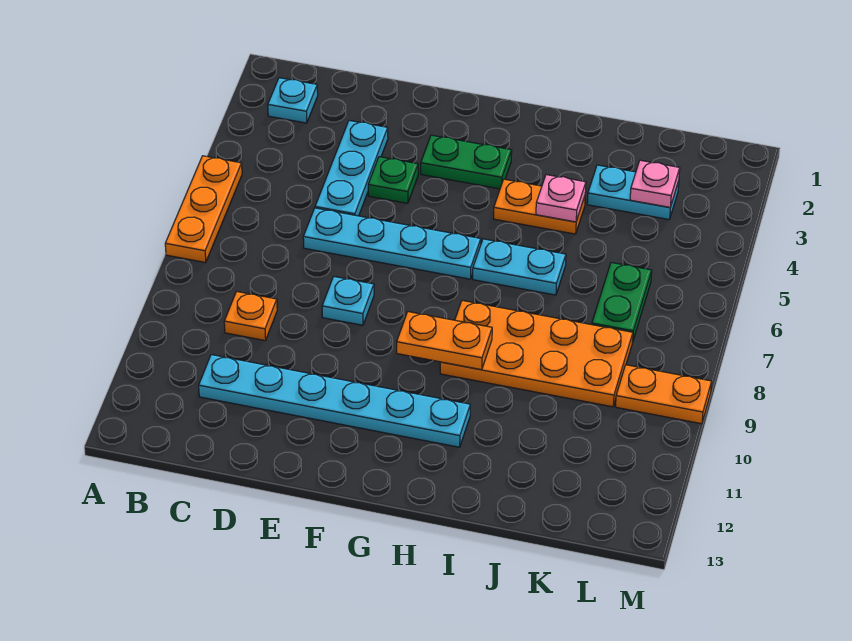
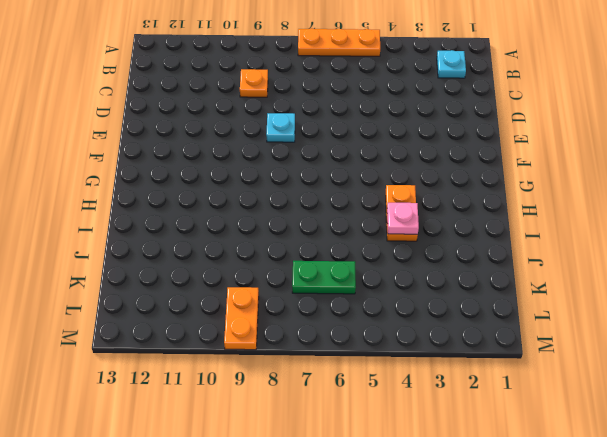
none -> cyan plate C11:H11 level 1
none -> cyan plate D3:D5 level 1
none -> cyan plate D6:G6 level 1

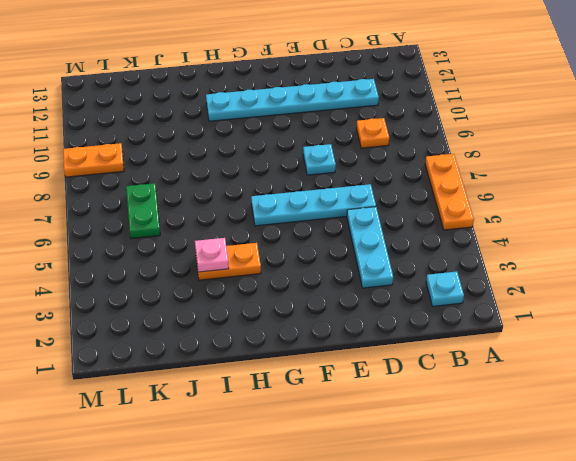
none -> green plate E4 level 1
none -> green plate F3:G3 level 1
none -> cyan plate H6:I6 level 1

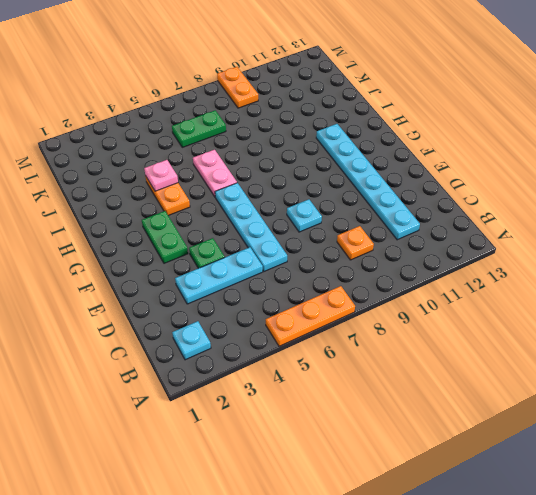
pink plate H6:I6 level 1 -> cyan plate H6:I6 level 1
none -> orange plate H8:K9 level 1
none -> cyan plate J3:K3 level 1
none -> orange plate G9:H9 level 2

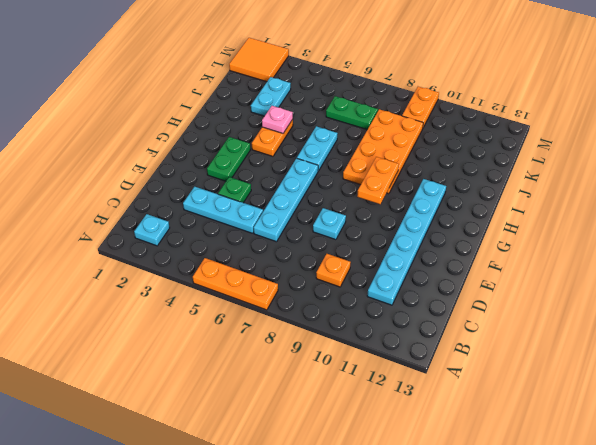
orange tile L1:M2 level 1 -> none
none -> pink plate K3 level 2

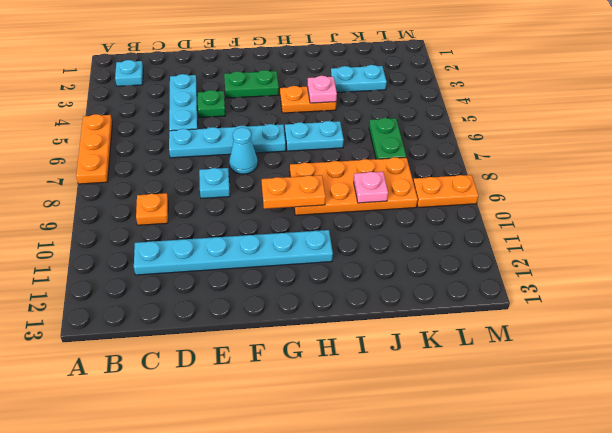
cyan cone F7 level 1 -> none
pink plate J9 level 2 -> pink plate K3 level 2

